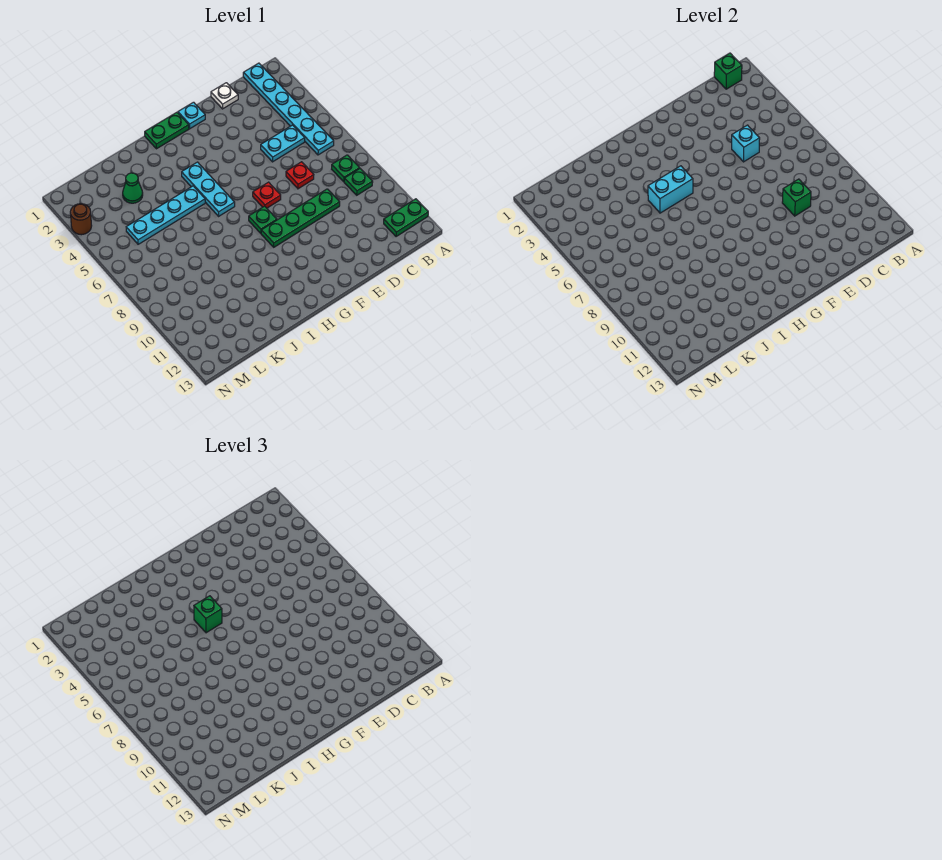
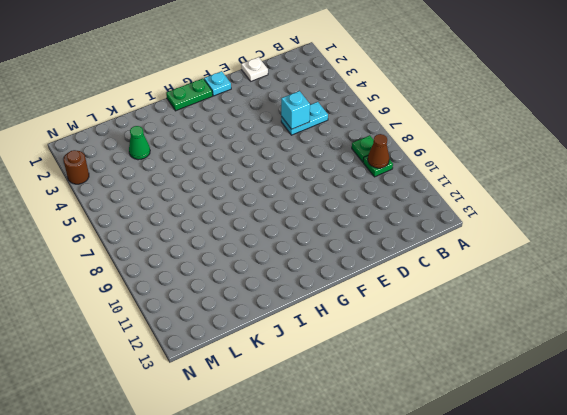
brown cone B9 level 2 -> none
none -> green plate A12:B12 level 1
none -> cyan plate B1:B6 level 1
none -> red plate D7 level 1

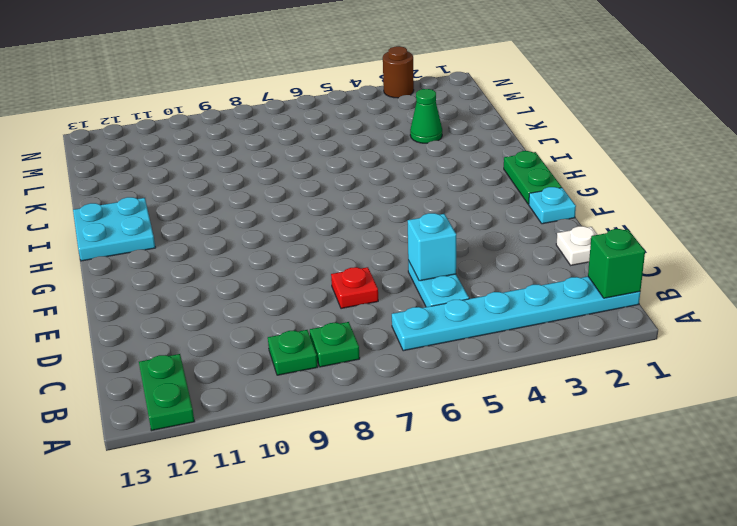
cyan plate H12:I13 level 1 -> none
none -> green plate D9:G9 level 1
none -> red plate F7 level 1
none -> green plate G8 level 1

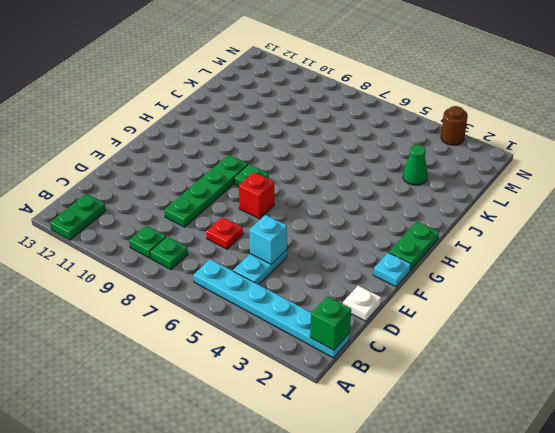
red brick F7 level 1 -> red plate F7 level 1
none -> cyan plate H4:H6 level 1
none -> cyan plate I5:L5 level 1
none -> green brick D9 level 2

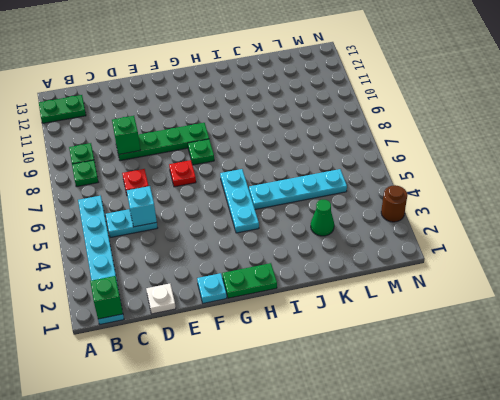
none -> cyan brick H5:I5 level 2
none -> green brick H5 level 3

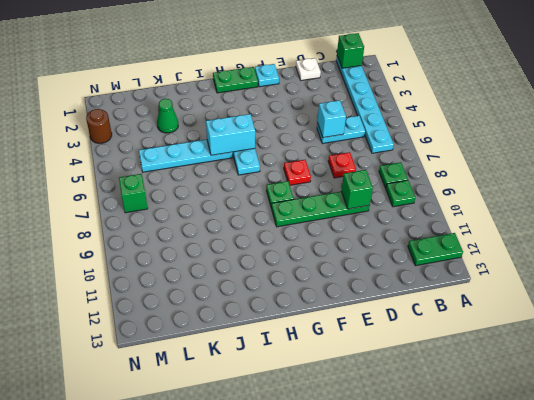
green brick M7 level 1 -> green brick H5 level 3

